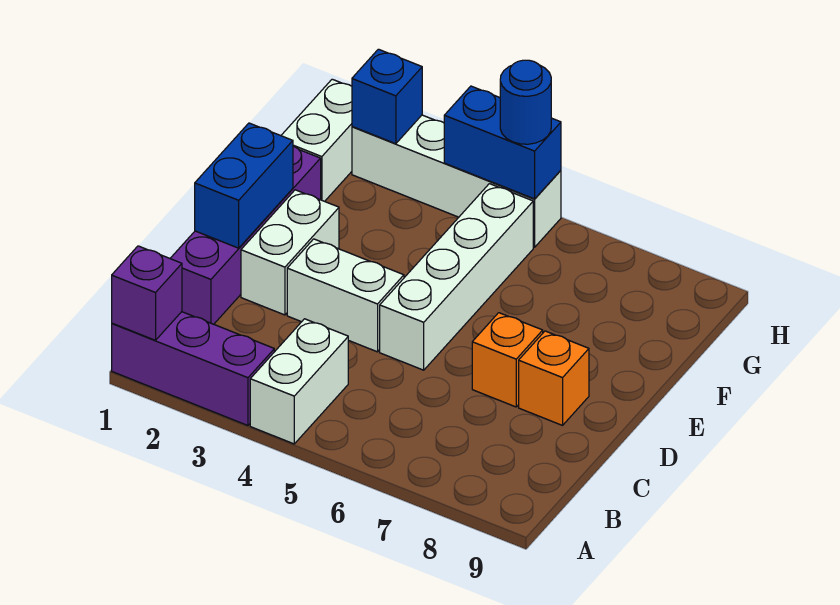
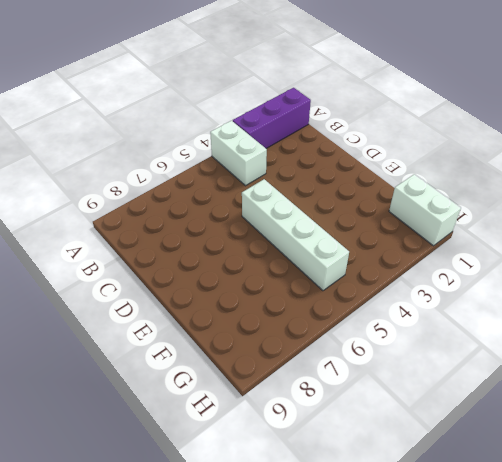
none -> purple brick C1:F1 level 1
none -> white brick D2:E2 level 1
none -> white brick D3:D4 level 1

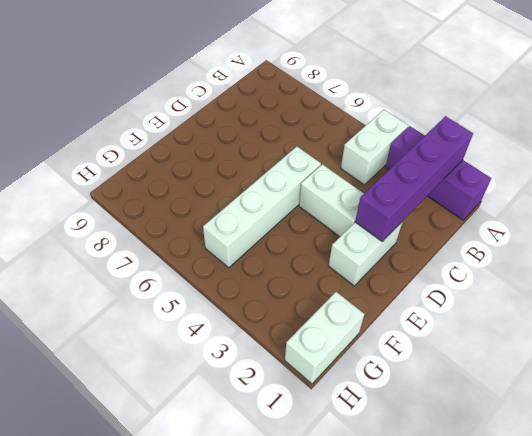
purple brick A2:D2 level 2 -> purple brick C1:F1 level 1
none -> orange brick D7 level 1
none -> orange brick D8 level 1
none -> white brick H2:H5 level 1

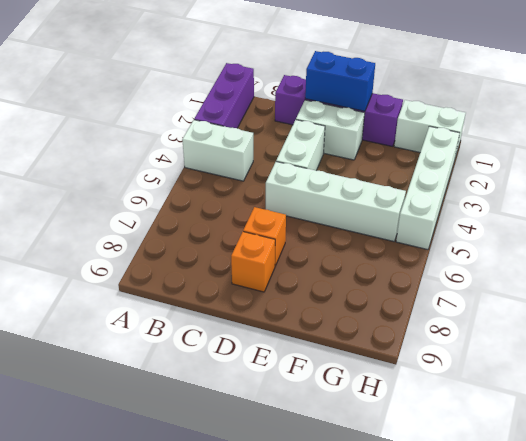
none -> purple brick A1 level 2
none -> blue brick H2 level 2
none -> blue brick H4:H5 level 2

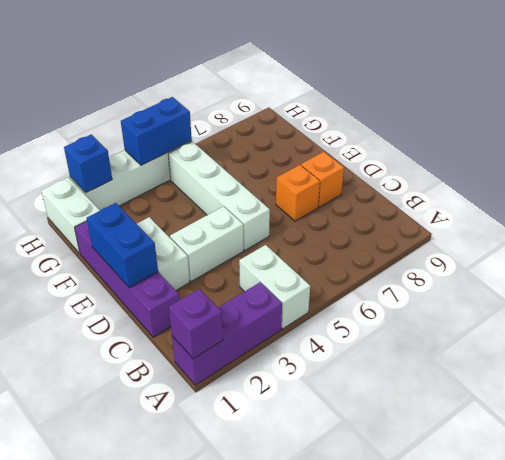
none -> blue round brick H5 level 3

